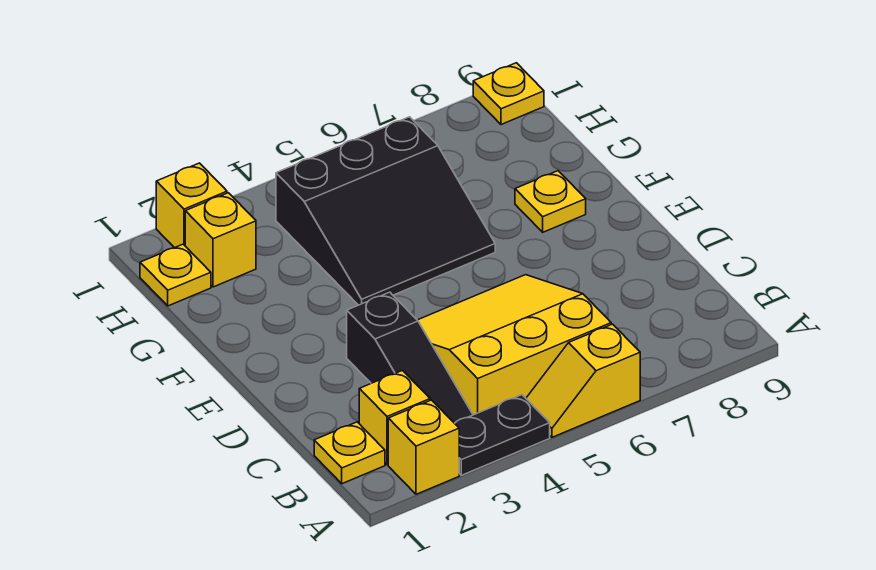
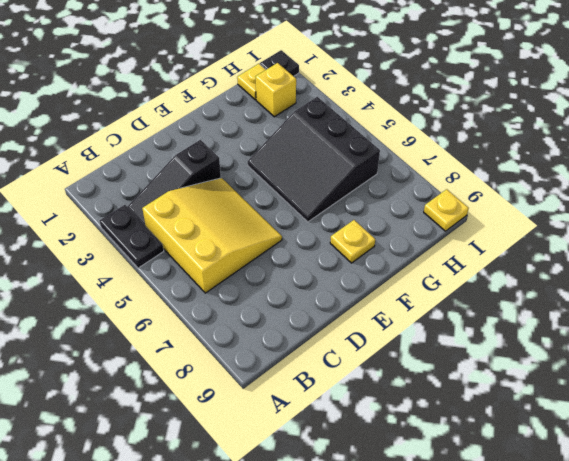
black plate I1 level 1 -> none
none -> yellow brick A2 level 1
none -> yellow slope A5:A6 level 1 top 6
none -> yellow plate B1 level 1

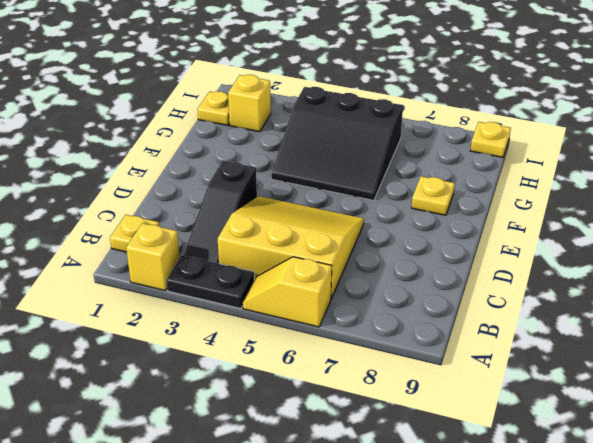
none -> yellow brick B2 level 1
none -> yellow brick I2 level 1

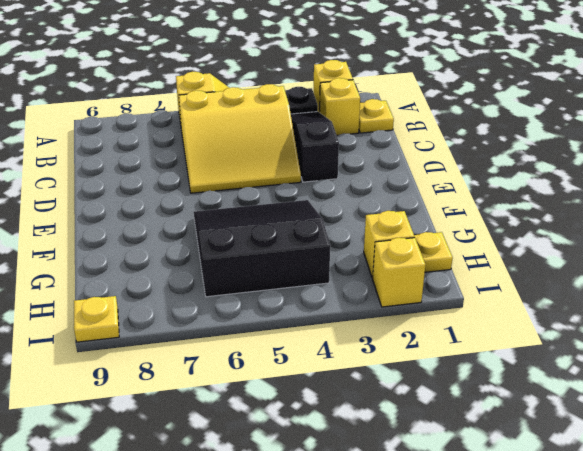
none -> yellow plate F8 level 1

